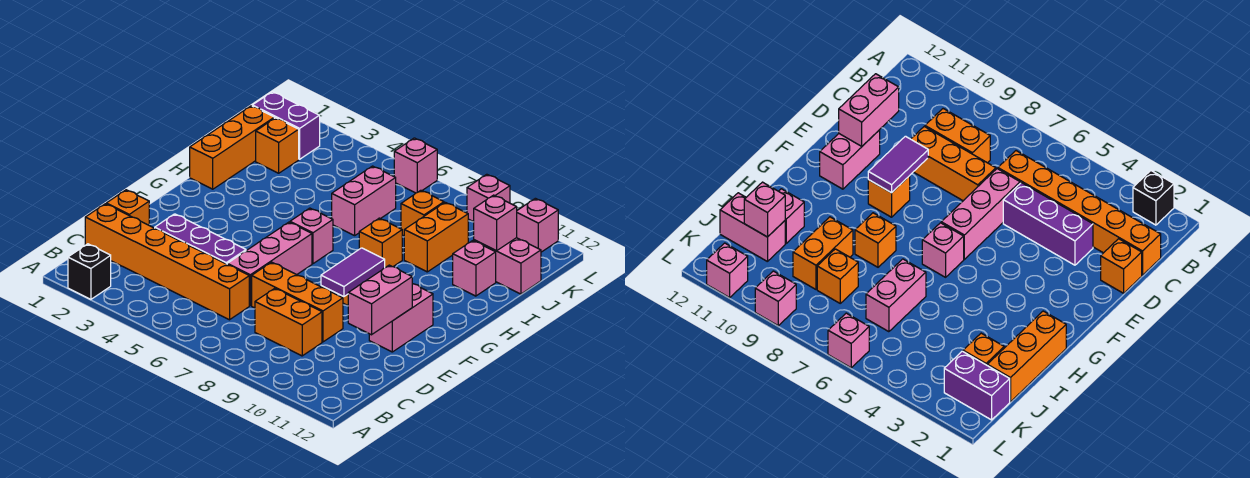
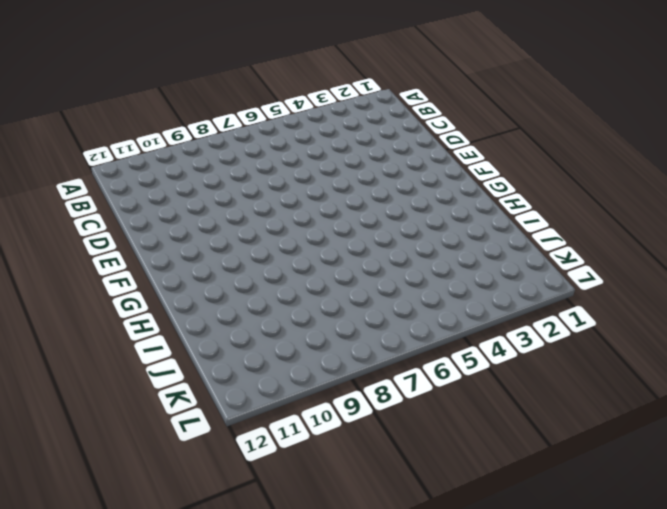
none -> black brick A2 level 1
none -> orange brick C1:C6 level 1
none -> orange brick C8:C9 level 1

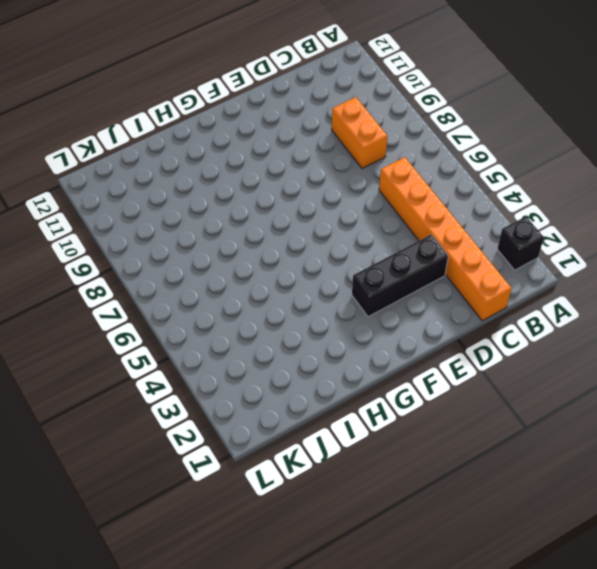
black brick D3:F3 level 1 -> purple brick D3:D5 level 1
none -> orange brick D1 level 1
none -> pink brick D6:F6 level 1
none -> orange brick D7:D9 level 1

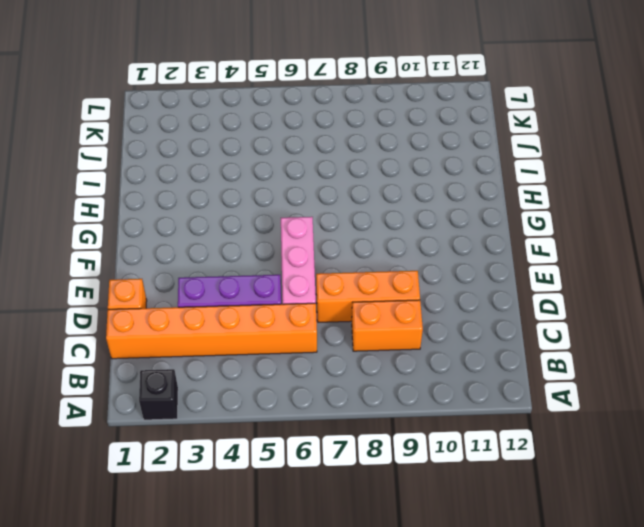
none -> pink brick E11:F11 level 1
none -> orange brick F9 level 1
none -> pink brick G6 level 1

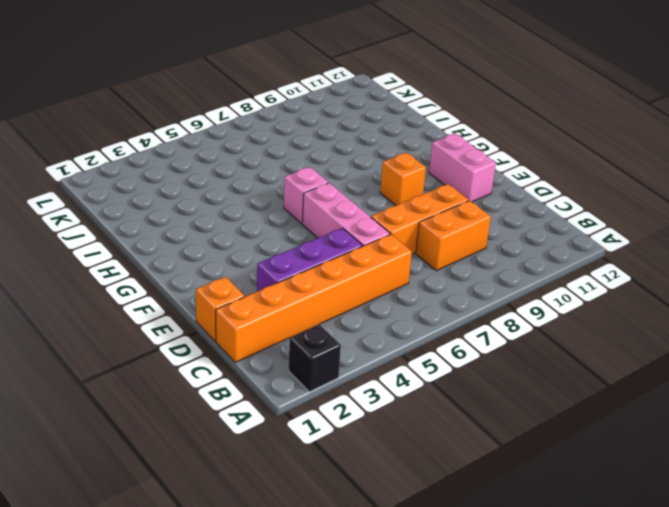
none -> orange brick H1:J1 level 1
none -> orange brick H8 level 1
none -> pink brick I6:J6 level 1

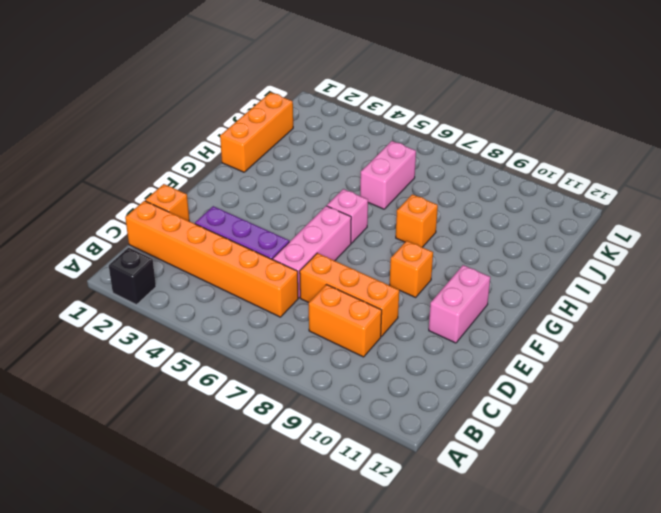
none -> orange brick I9:J9 level 1
none -> pink brick I11 level 1
none -> orange brick J2 level 1

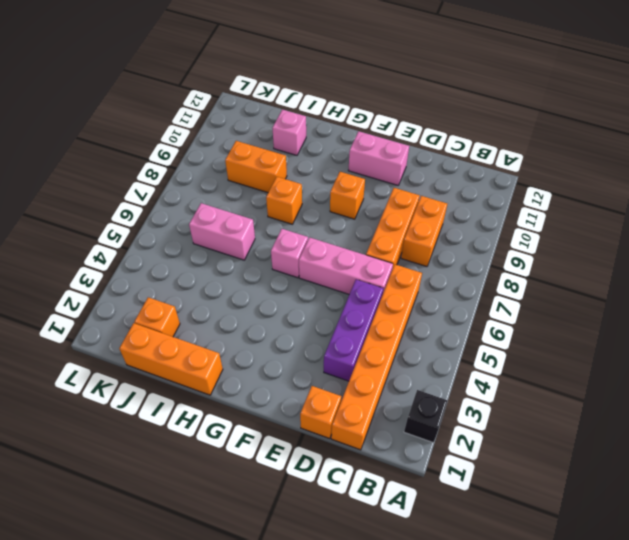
none -> orange brick J8 level 1
none -> pink brick J11:J12 level 1
none -> purple brick K1:K2 level 1

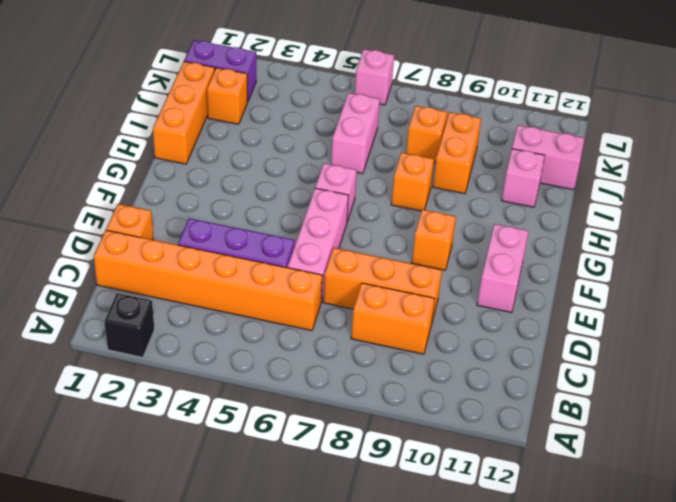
none -> pink brick L9 level 1
none -> pink brick L11 level 1
none -> pink brick D11:E11 level 2

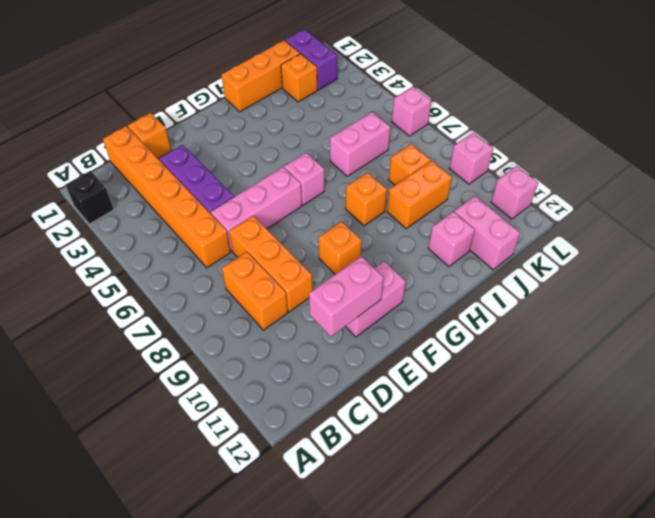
none -> purple tile E9:F9 level 2
none -> pink brick J11 level 2

